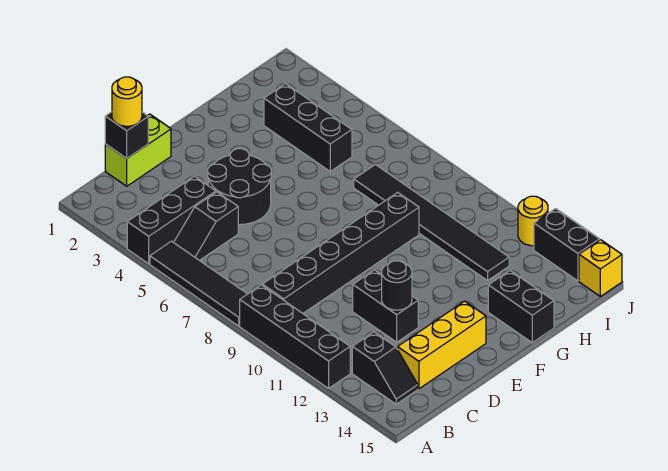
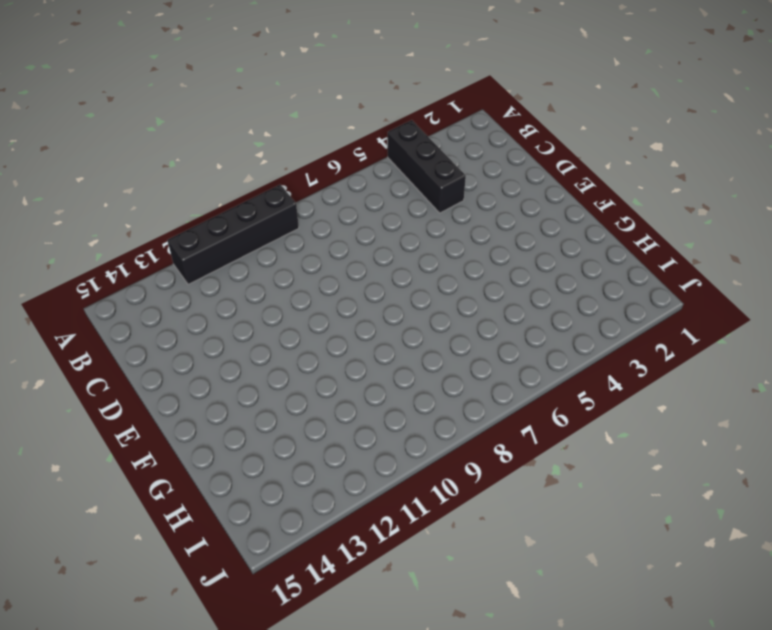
none -> black tile A5:A8 level 1
none -> black slope B5:C5 level 1 top C
none -> black brick B9:G9 level 1

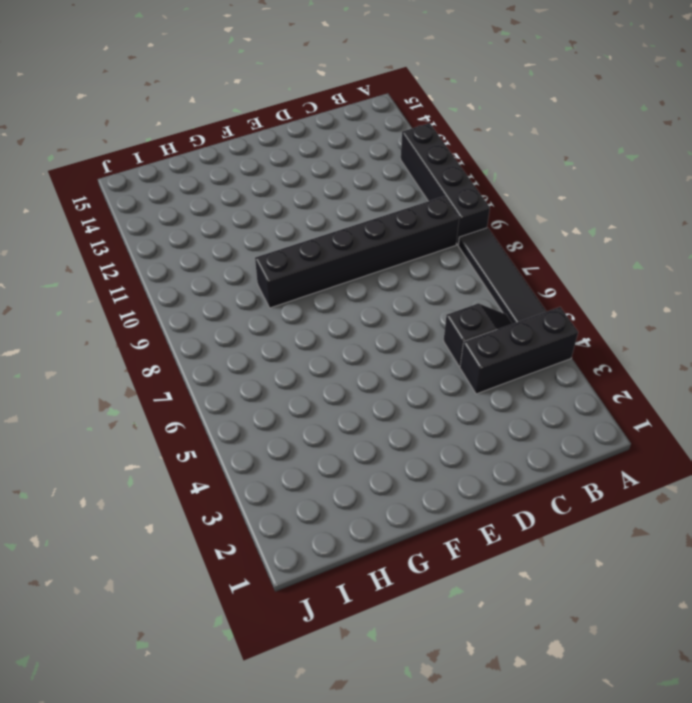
none -> black slope B13:B14 level 1 top 13
none -> lime brick C1:D1 level 1
none -> yellow brick C14:E14 level 1

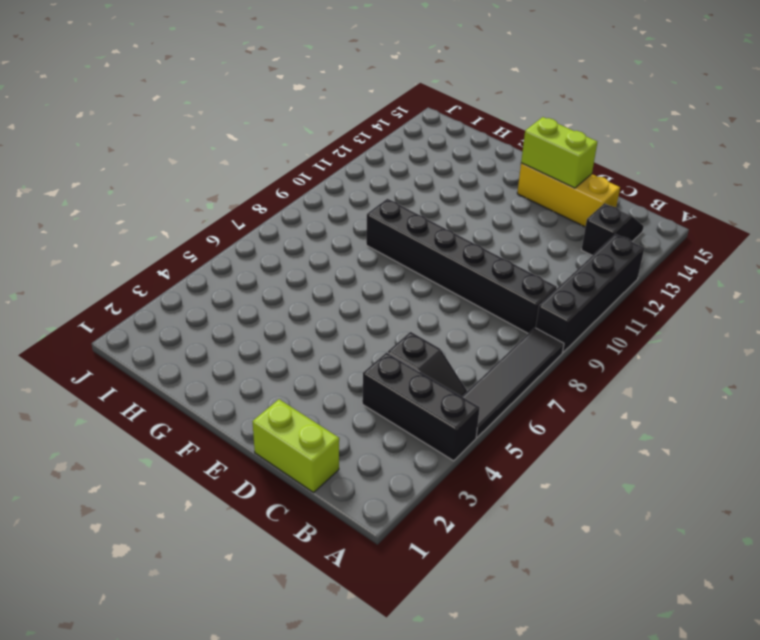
lime brick D14:E14 level 2 -> none
none -> black round brick D4:E5 level 1
none -> black brick D11:D12 level 1
none -> black brick G14:G15 level 1

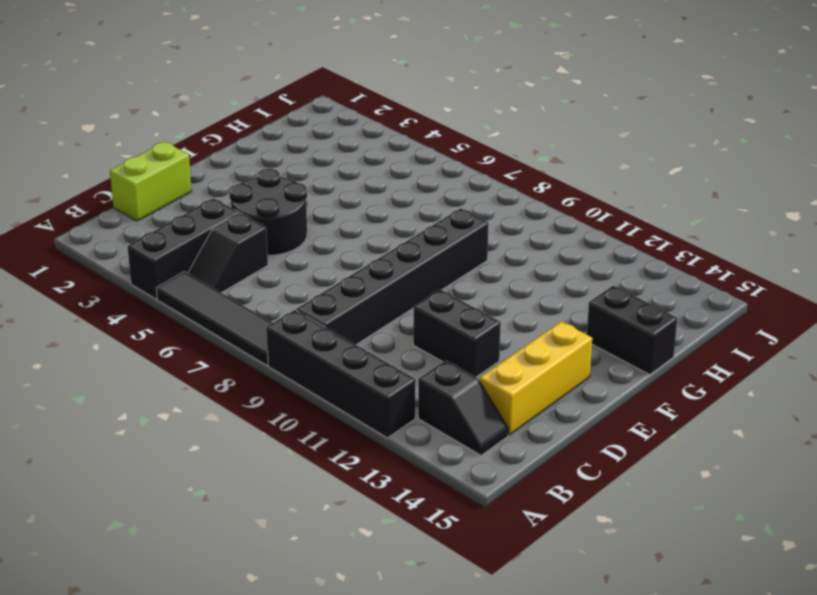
none -> black brick H3:H5 level 1
none -> black tile H7:H12 level 1
none -> yellow round brick J12 level 1

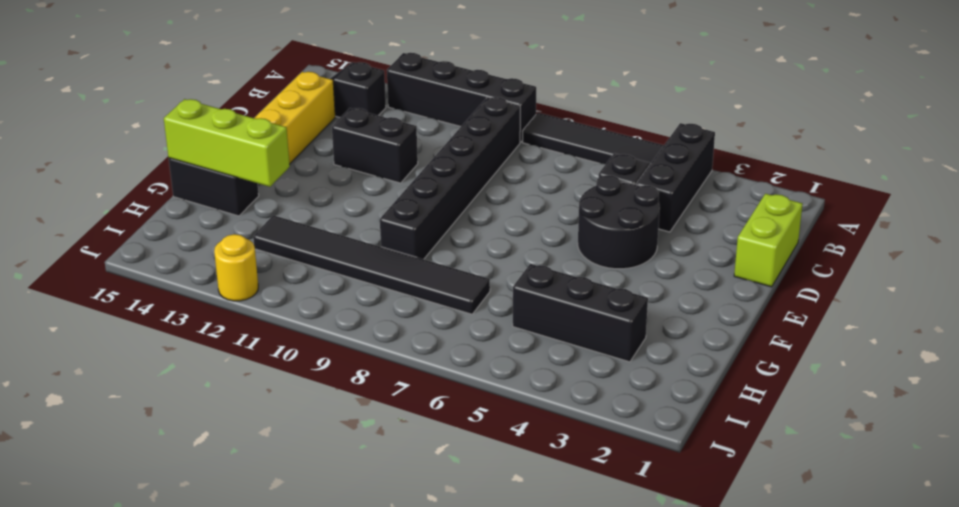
lime brick G13:G15 level 2 -> none
none -> black brick J13:J14 level 1
none -> yellow brick J15 level 1
none -> black brick C1 level 2

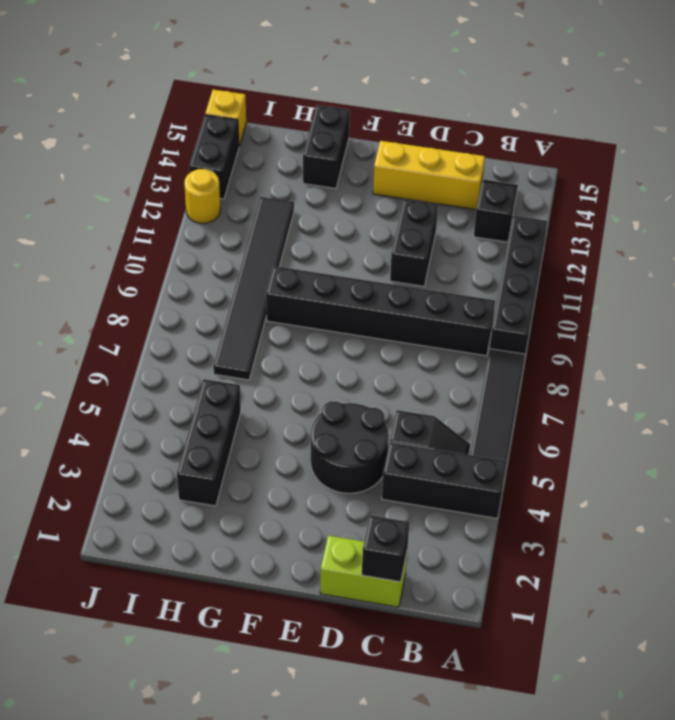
none -> black round brick D12 level 2
none -> yellow round brick C1 level 3

